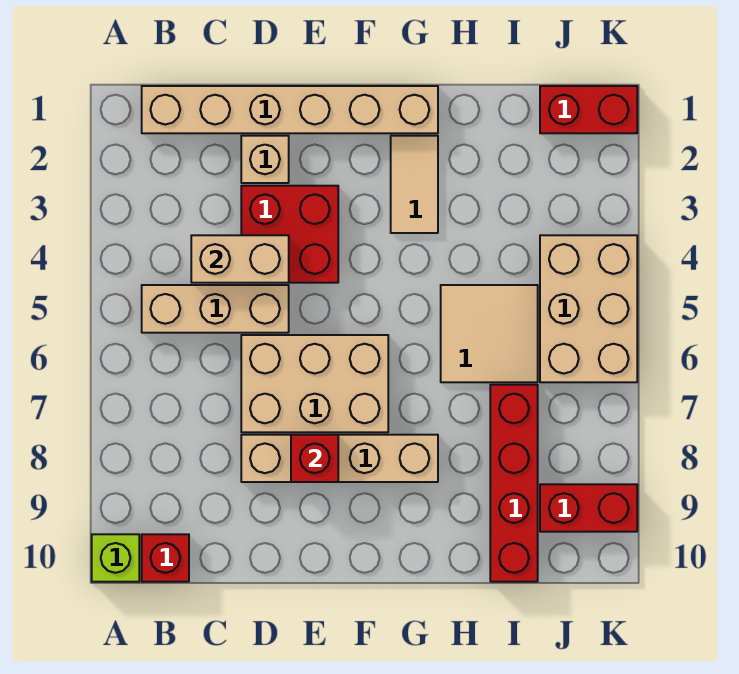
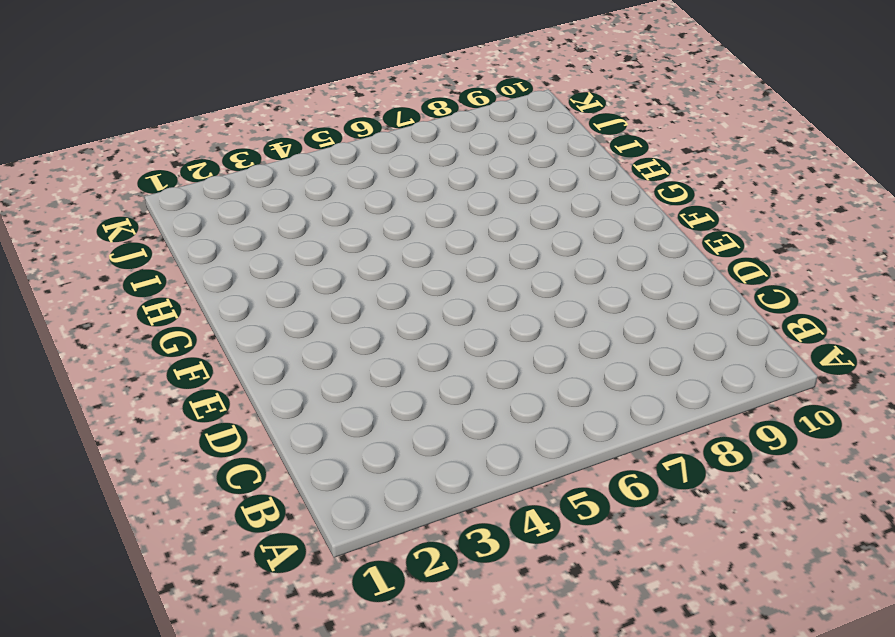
none -> lime brick A10 level 1
none -> tan brick B1:G1 level 1
none -> tan brick B5:D5 level 1

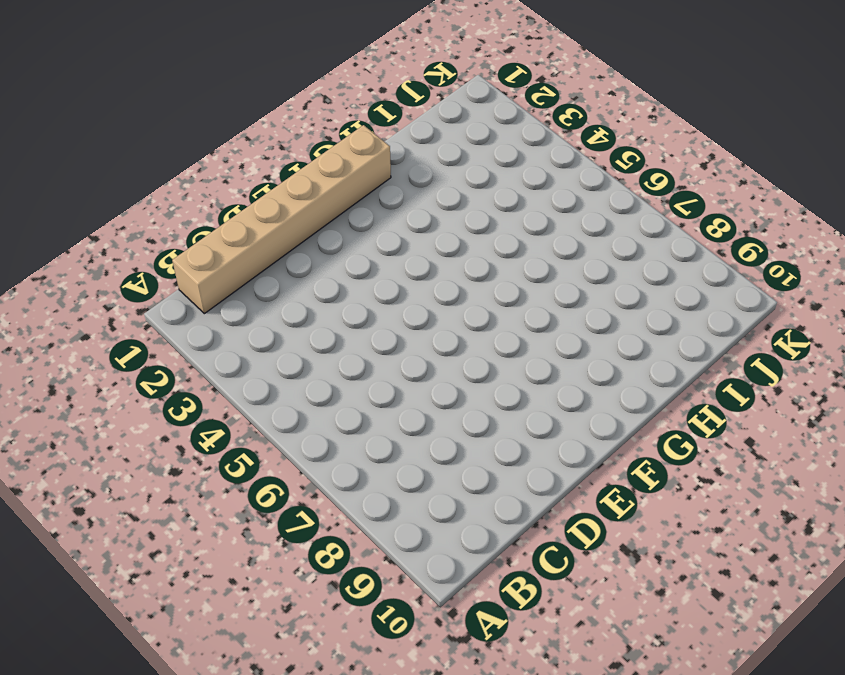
none -> lime brick A10 level 1
none -> tan brick B5:D5 level 1
none -> red brick B10 level 1

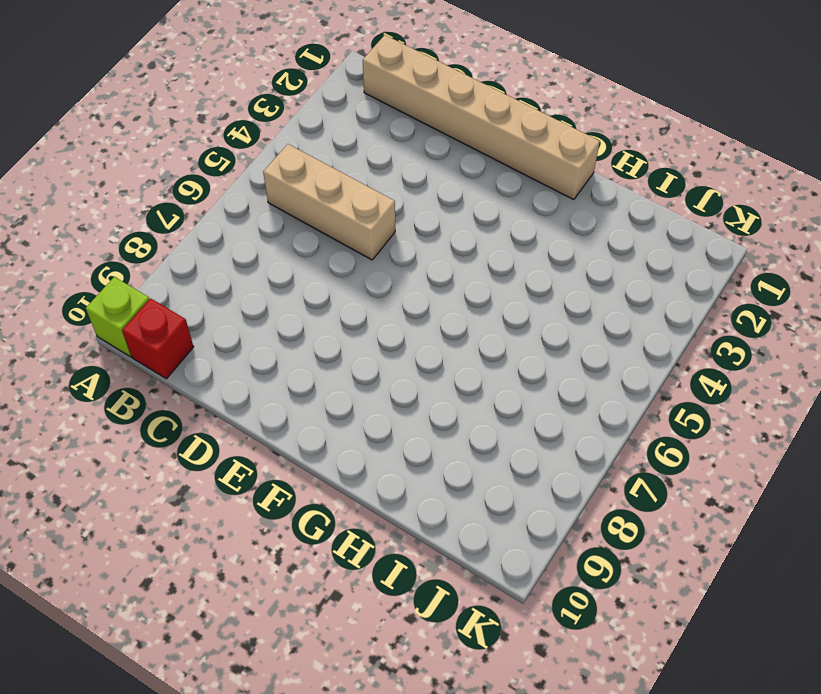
none -> tan brick D2 level 1
none -> red brick D3:E4 level 1
none -> tan brick D6:F7 level 1

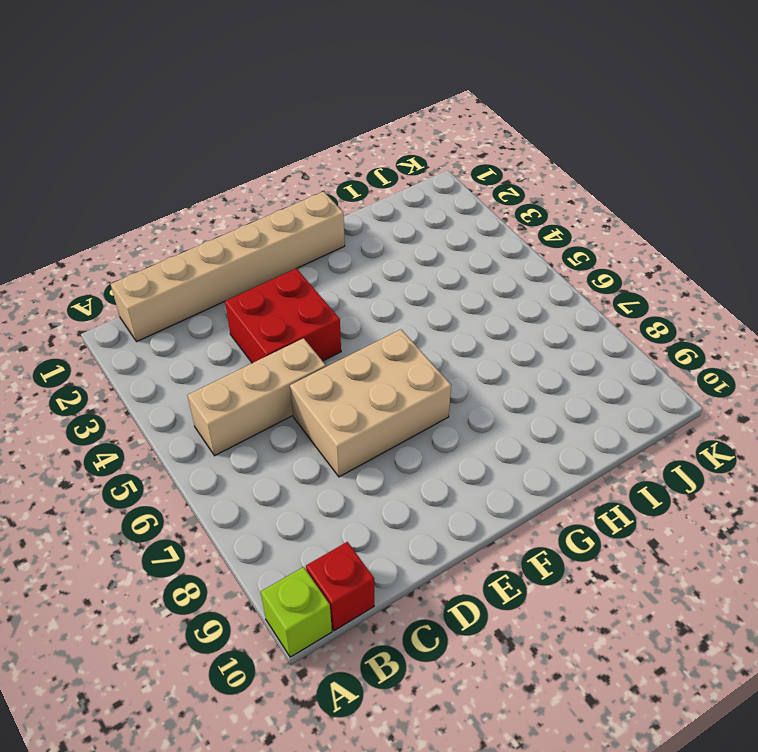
none -> tan brick D2 level 1
none -> tan brick D8:G8 level 1
none -> tan tile G2:G3 level 1

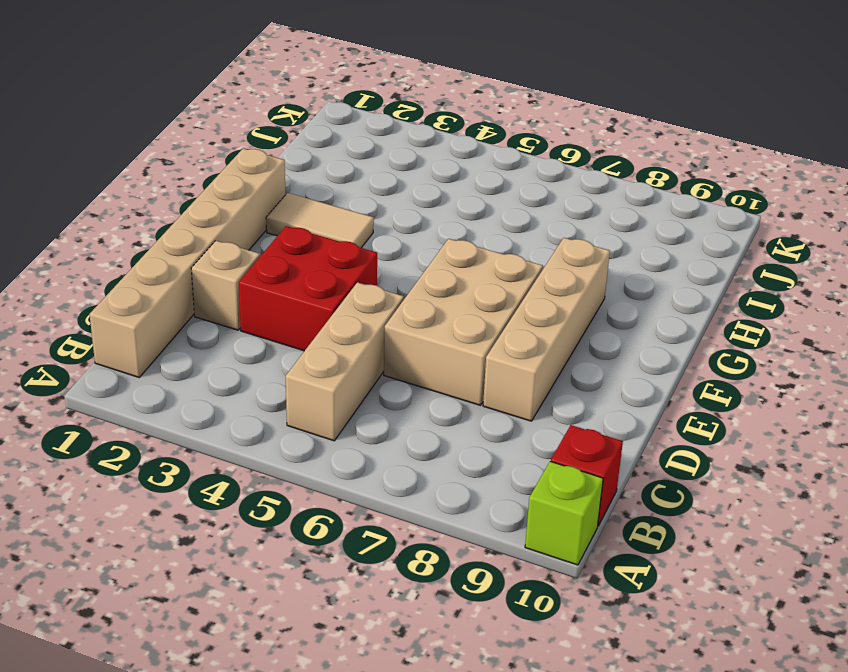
none -> tan tile H5:I6 level 1
none -> red brick I7:I10 level 1
none -> red brick J1:K1 level 1

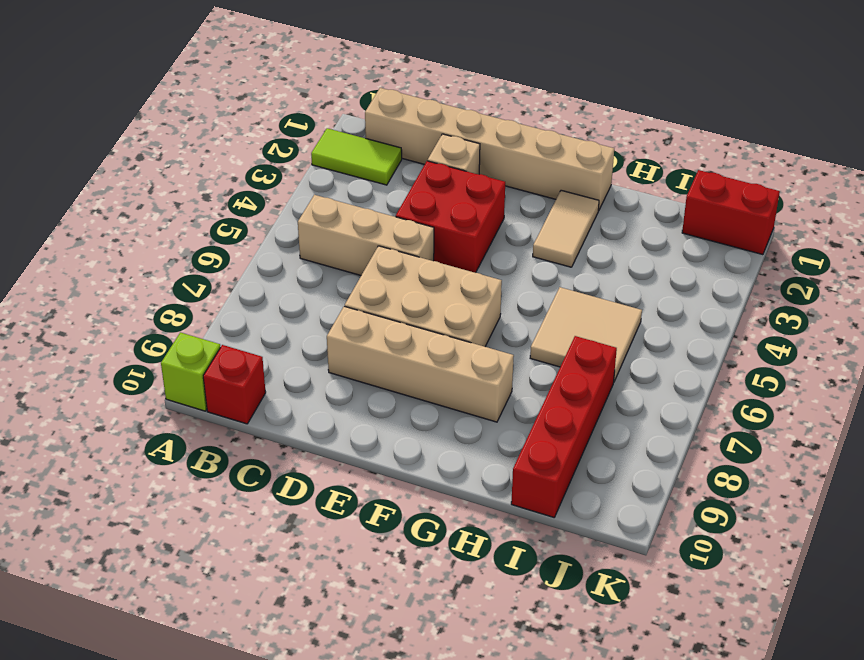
lime tile A2:B2 level 1 -> none
none -> tan brick J4:K6 level 1
none -> red brick J9:K9 level 1
none -> tan brick C4:D4 level 2

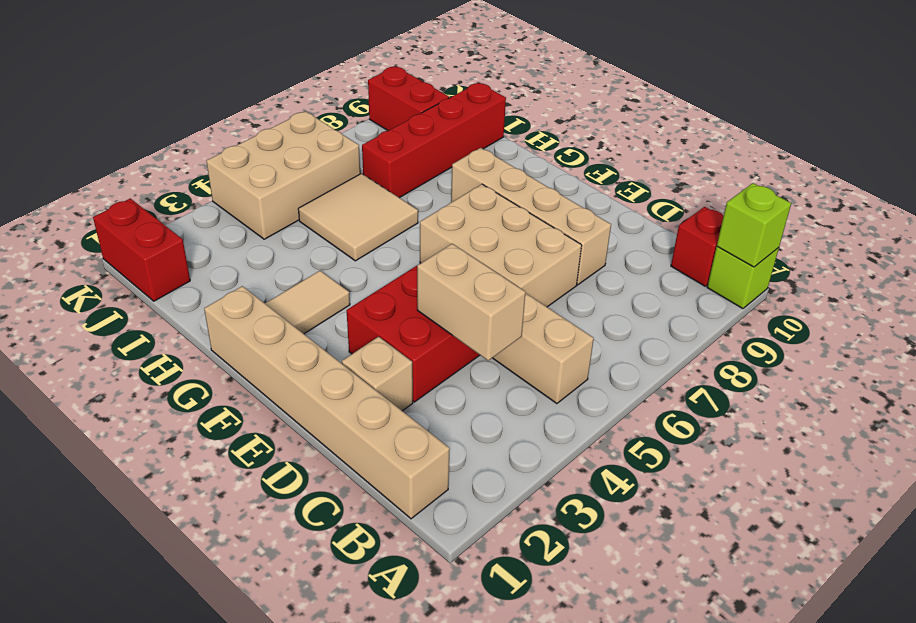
lime brick A10 level 2 -> none
none -> red brick E8 level 2

